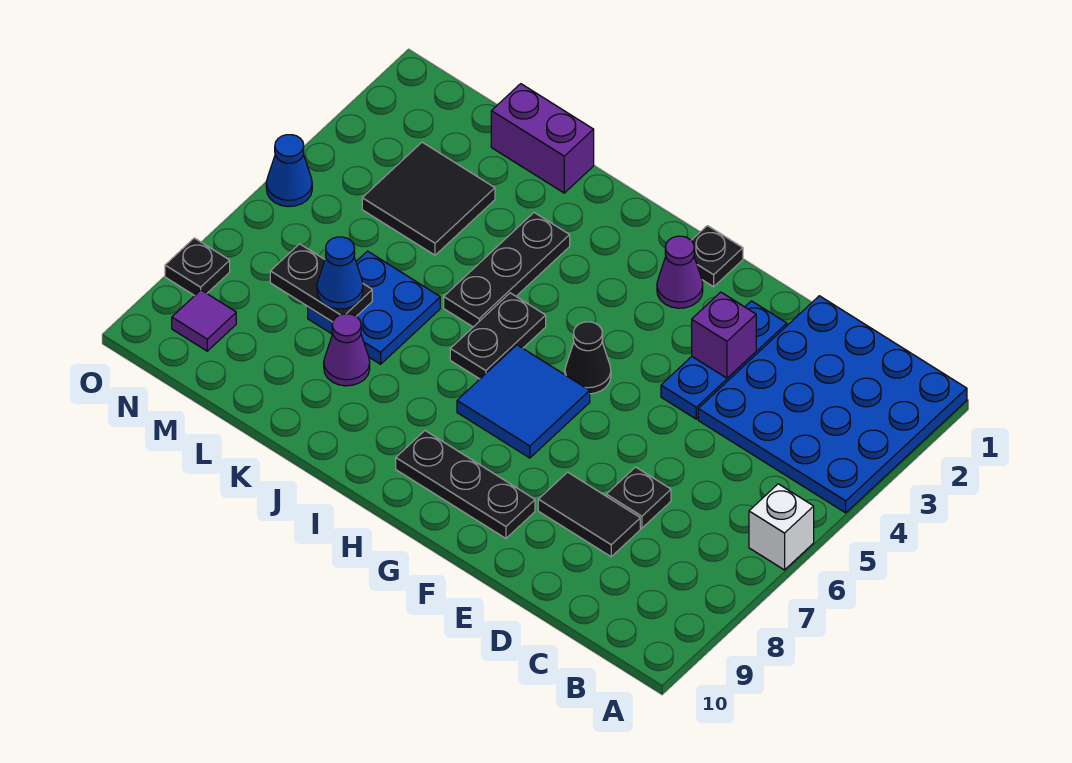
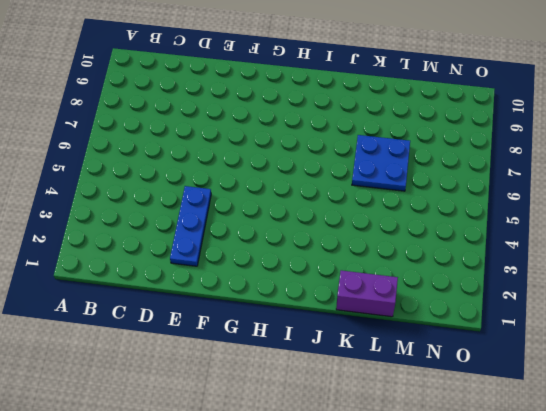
none -> blue plate A1:D4 level 1
none -> white brick A6 level 1
none -> black plate D7 level 1

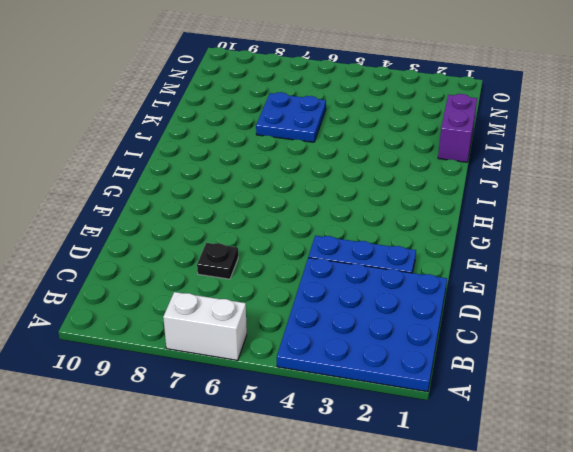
white brick A6:A7 level 1 -> white brick A6 level 1
none -> black tile D8:E8 level 1
none -> black plate F9:H9 level 1
none -> black plate G1 level 1

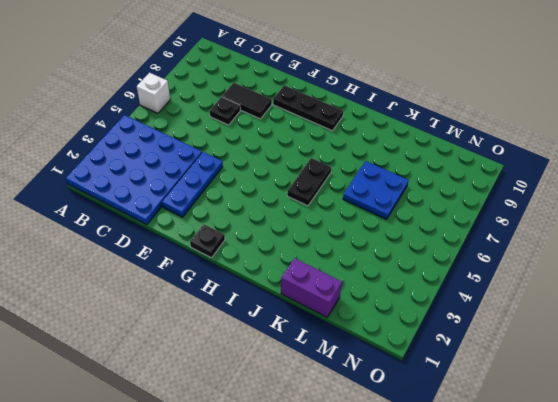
none -> purple cone G2 level 1
none -> black cone G5 level 1
none -> blue tile G6:H7 level 1

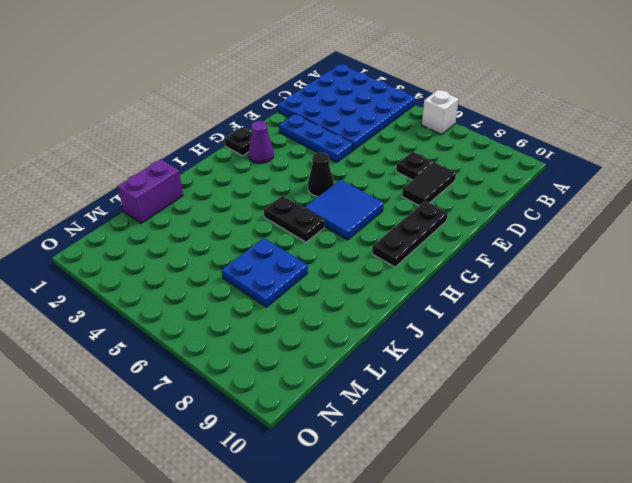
none -> black plate J3:J5 level 1
none -> purple cone K8 level 1
none -> black tile L3:M4 level 1

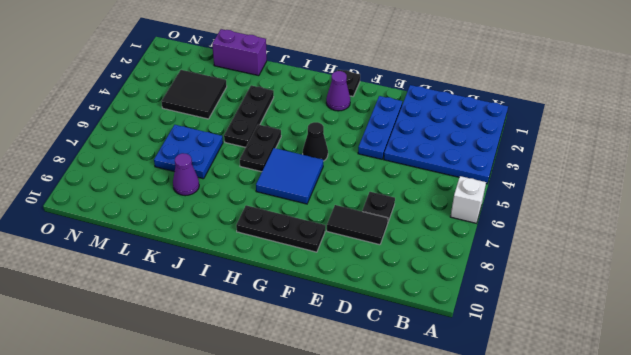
none -> purple tile N9 level 1
none -> blue cone O5 level 1
none -> black plate O8 level 1

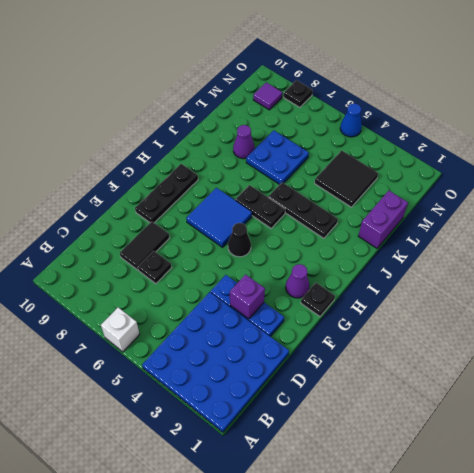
none -> black plate L7:M7 level 2
none -> blue cone L7 level 3

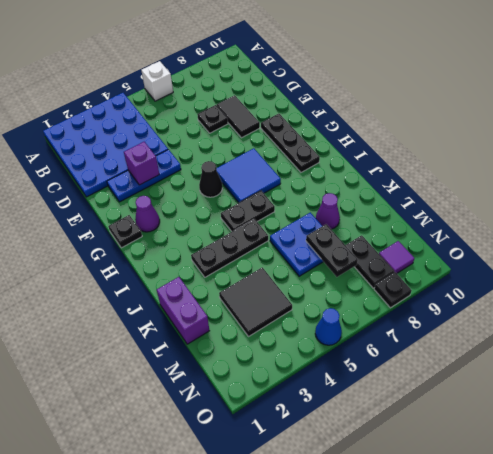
black plate M8:N8 level 1 -> none
none -> blue cone L7 level 3

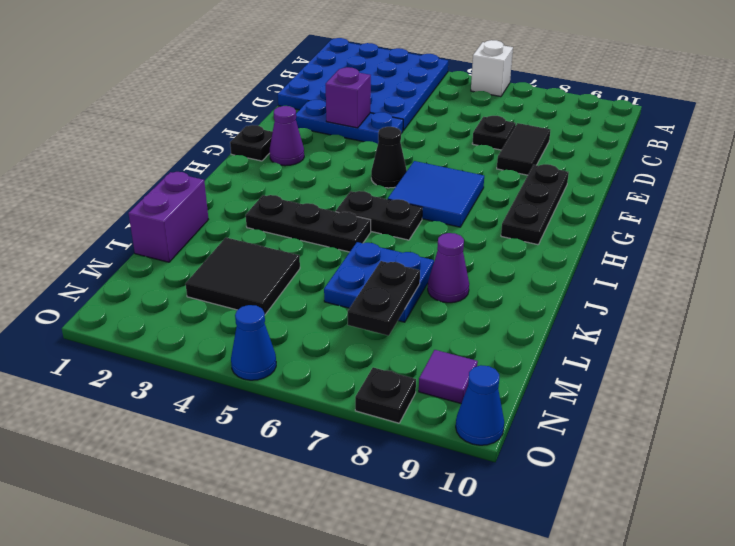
blue cone O10 level 1 -> blue cone L7 level 3

